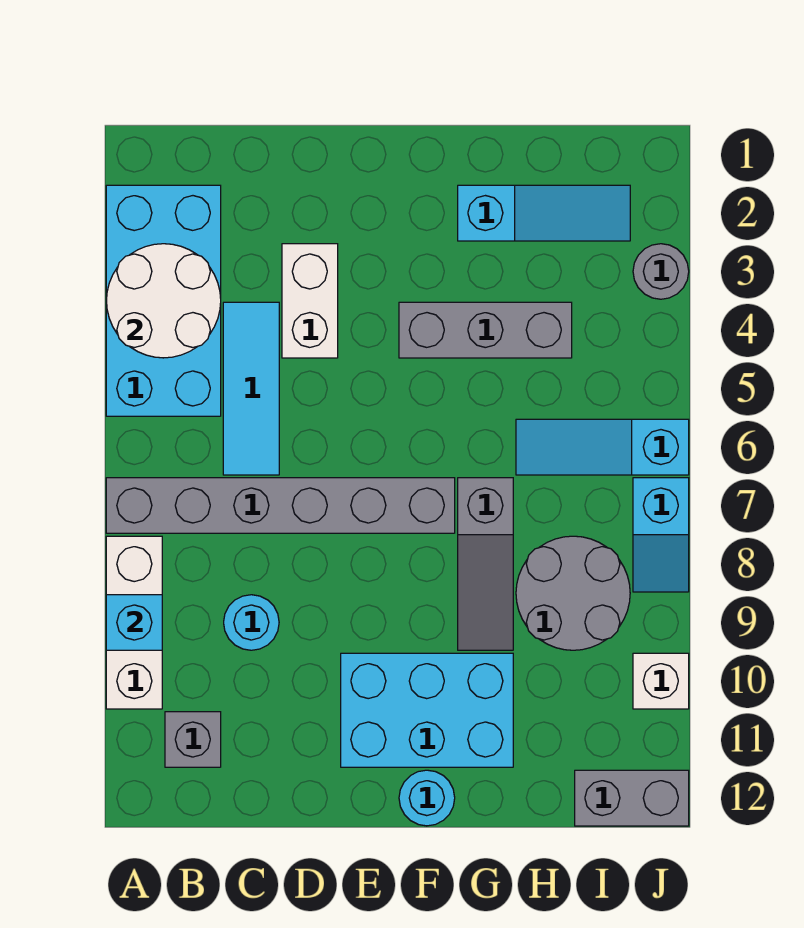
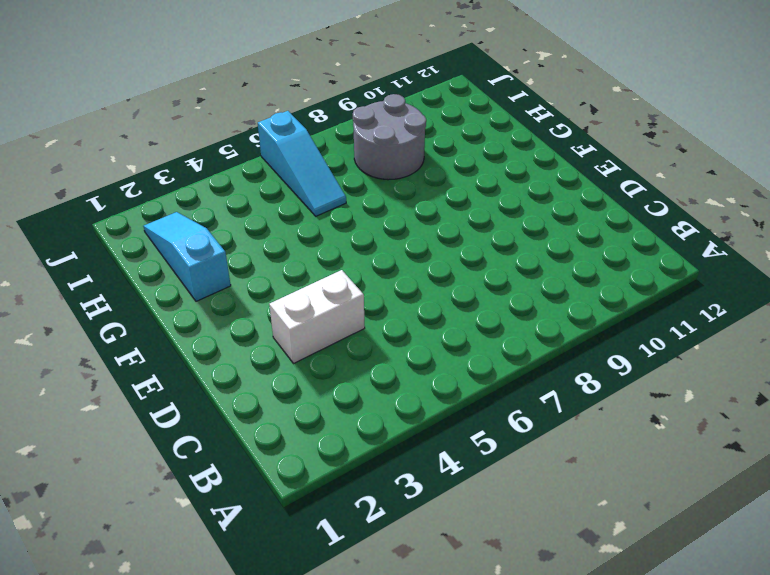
none -> cyan brick A2:B5 level 1
none -> grey brick A7:F7 level 1
none -> white brick A8:A10 level 1

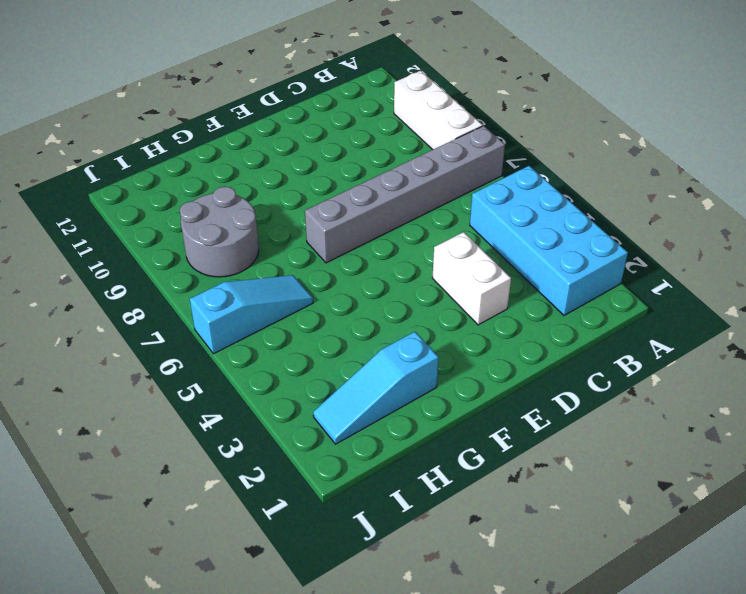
none -> grey brick B11 level 1
none -> cyan tile C4:C6 level 1
none -> cyan round brick C9 level 1

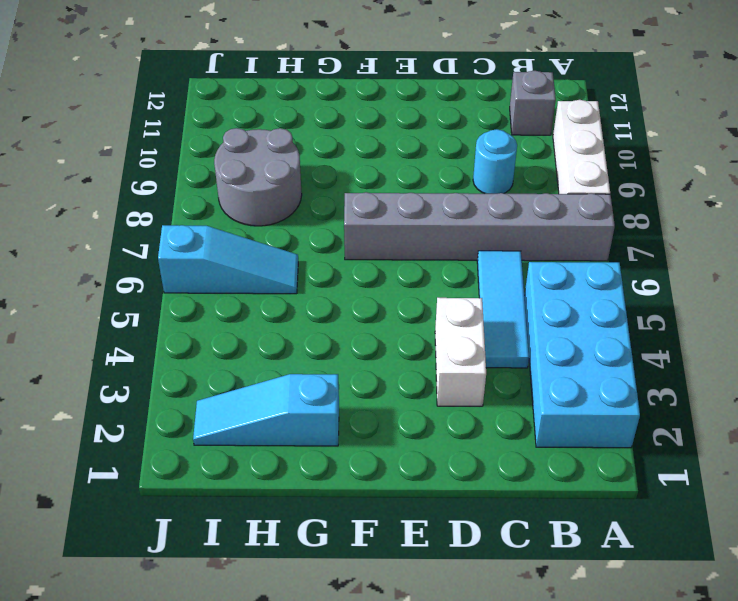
none -> cyan brick E10:G11 level 1
none -> grey brick F4:H4 level 1
none -> cyan round brick F12 level 1

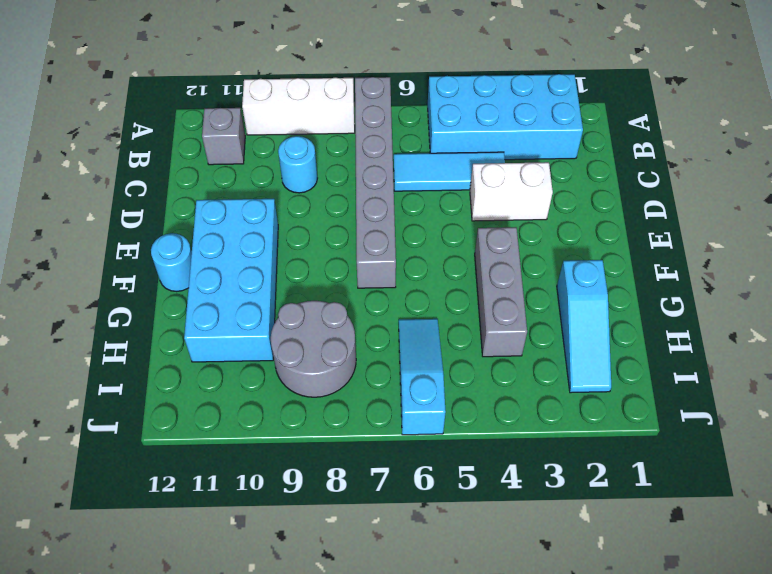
cyan brick E10:H11 level 1 -> cyan brick E10:G11 level 1
none -> grey slope G7:G9 level 1 top 7
none -> grey brick I12:J12 level 1
none -> grey round brick J3 level 1

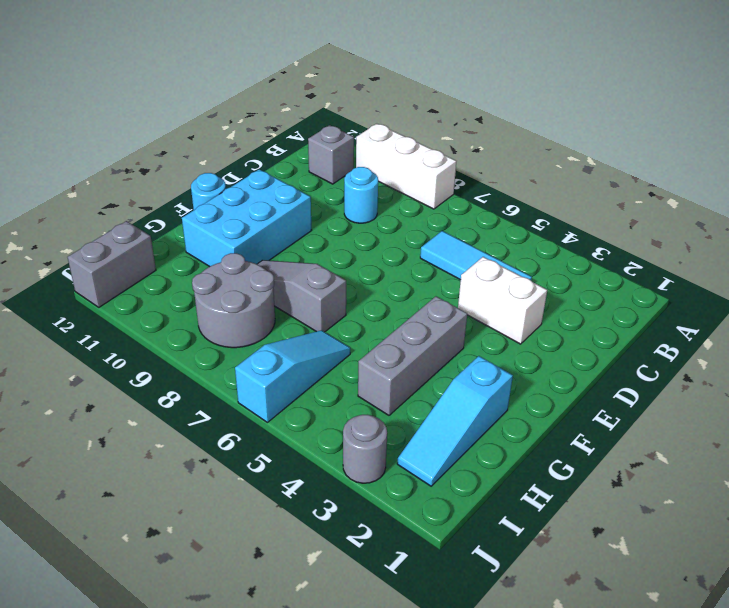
none -> cyan brick A2:B5 level 1
none -> grey brick A7:F7 level 1
none -> cyan slope J7:J8 level 1 top 7

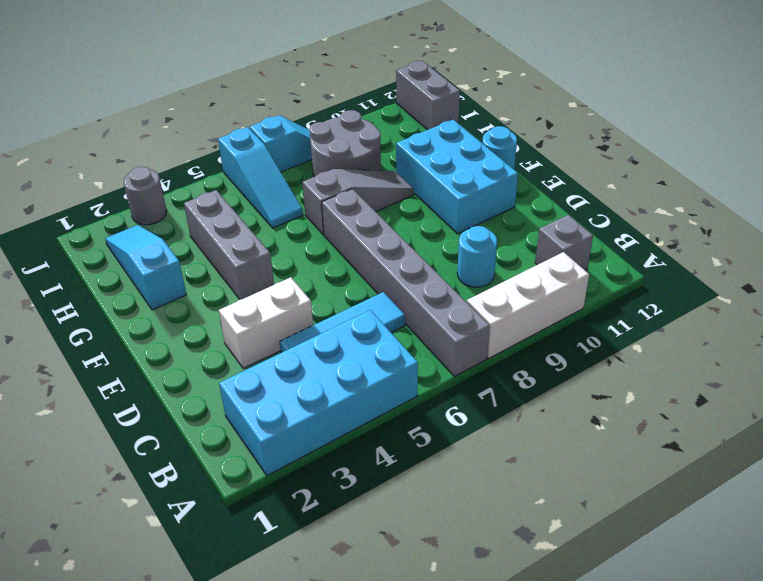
none -> white brick J10 level 1
none -> white round brick A3:B4 level 2
none -> cyan brick A9 level 2

